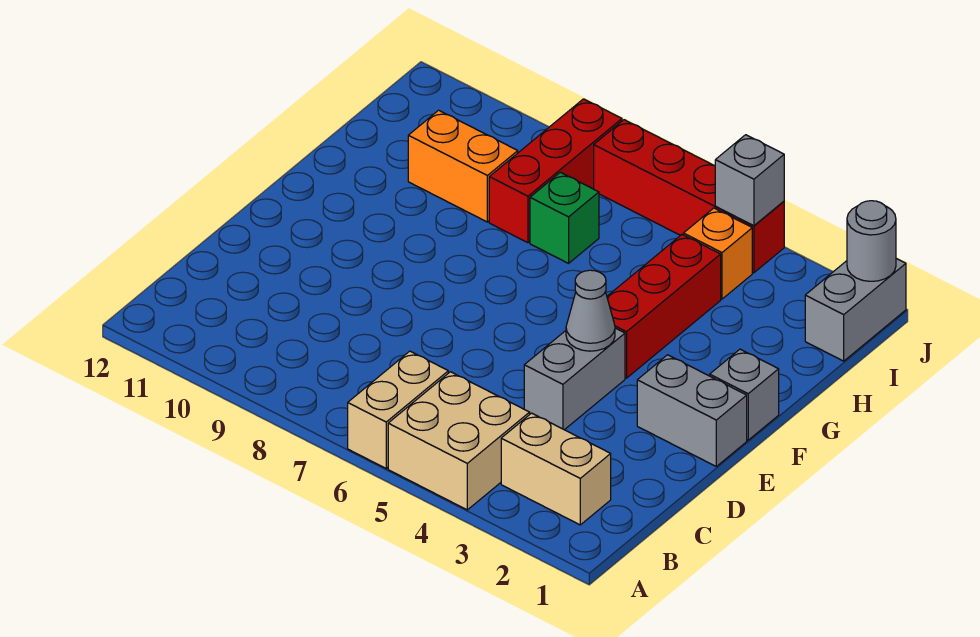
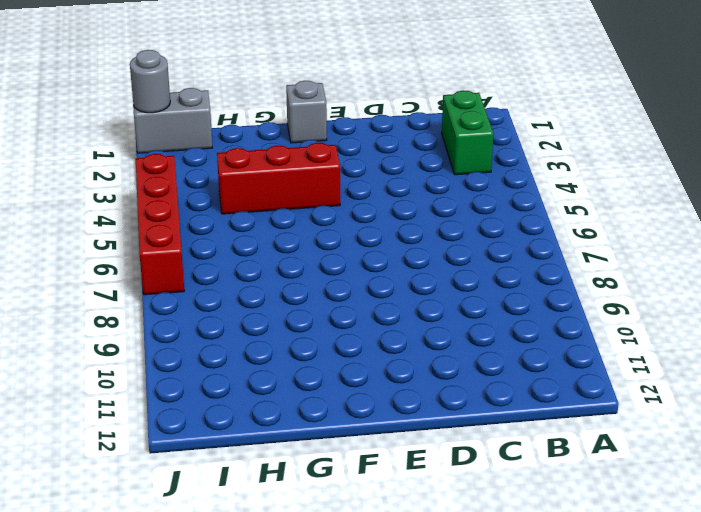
green brick B2:B3 level 1 -> tan brick B2:B3 level 1
none -> tan brick A4:B5 level 1
none -> tan brick A6:B6 level 1
none -> grey brick D4:E4 level 1

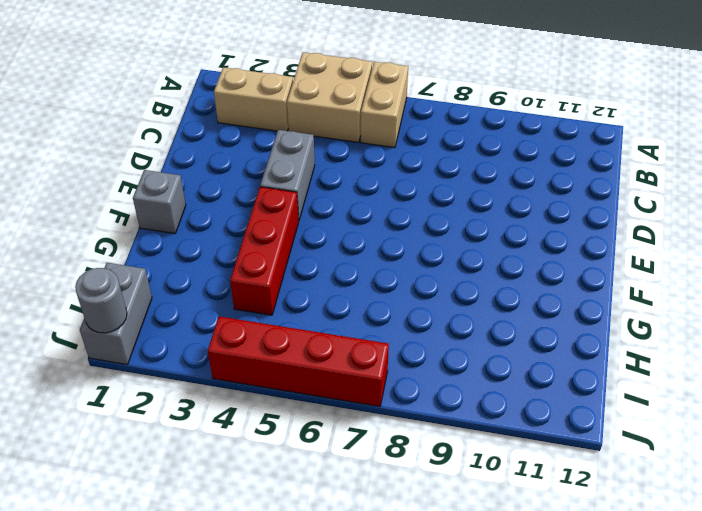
none -> grey brick E1:E2 level 1
none -> green brick H7 level 1
none -> red brick H8:J8 level 1

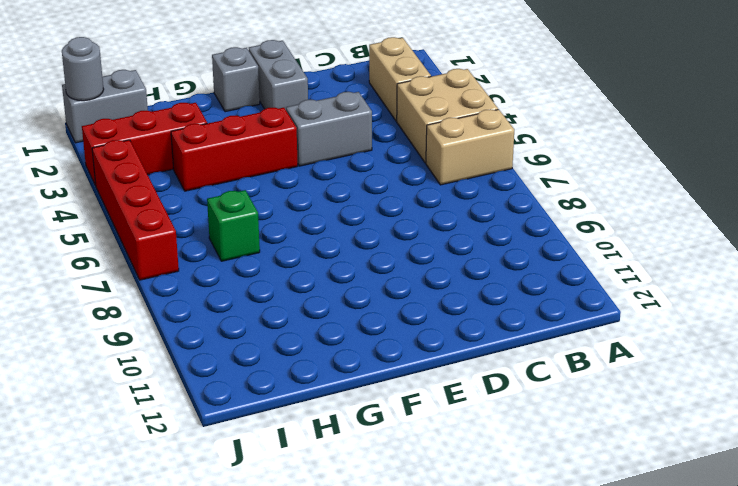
red brick H3:J3 level 1 -> red brick H8:J8 level 1
none -> orange brick H9:H10 level 1
none -> orange brick I4 level 1
none -> grey cone E4 level 2

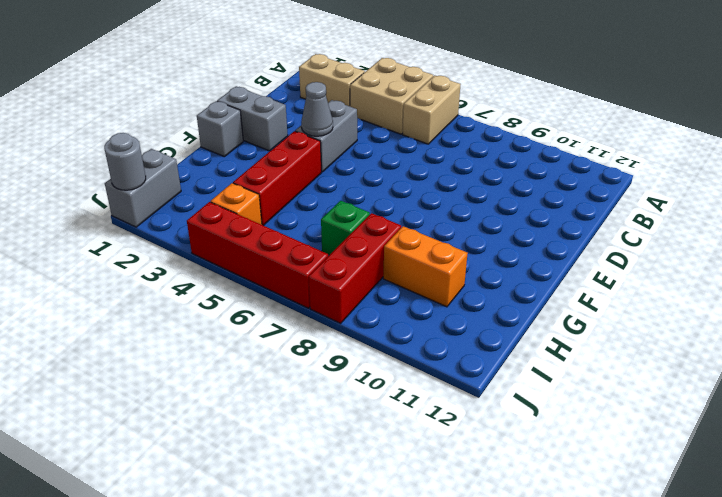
none -> grey brick J4 level 2

